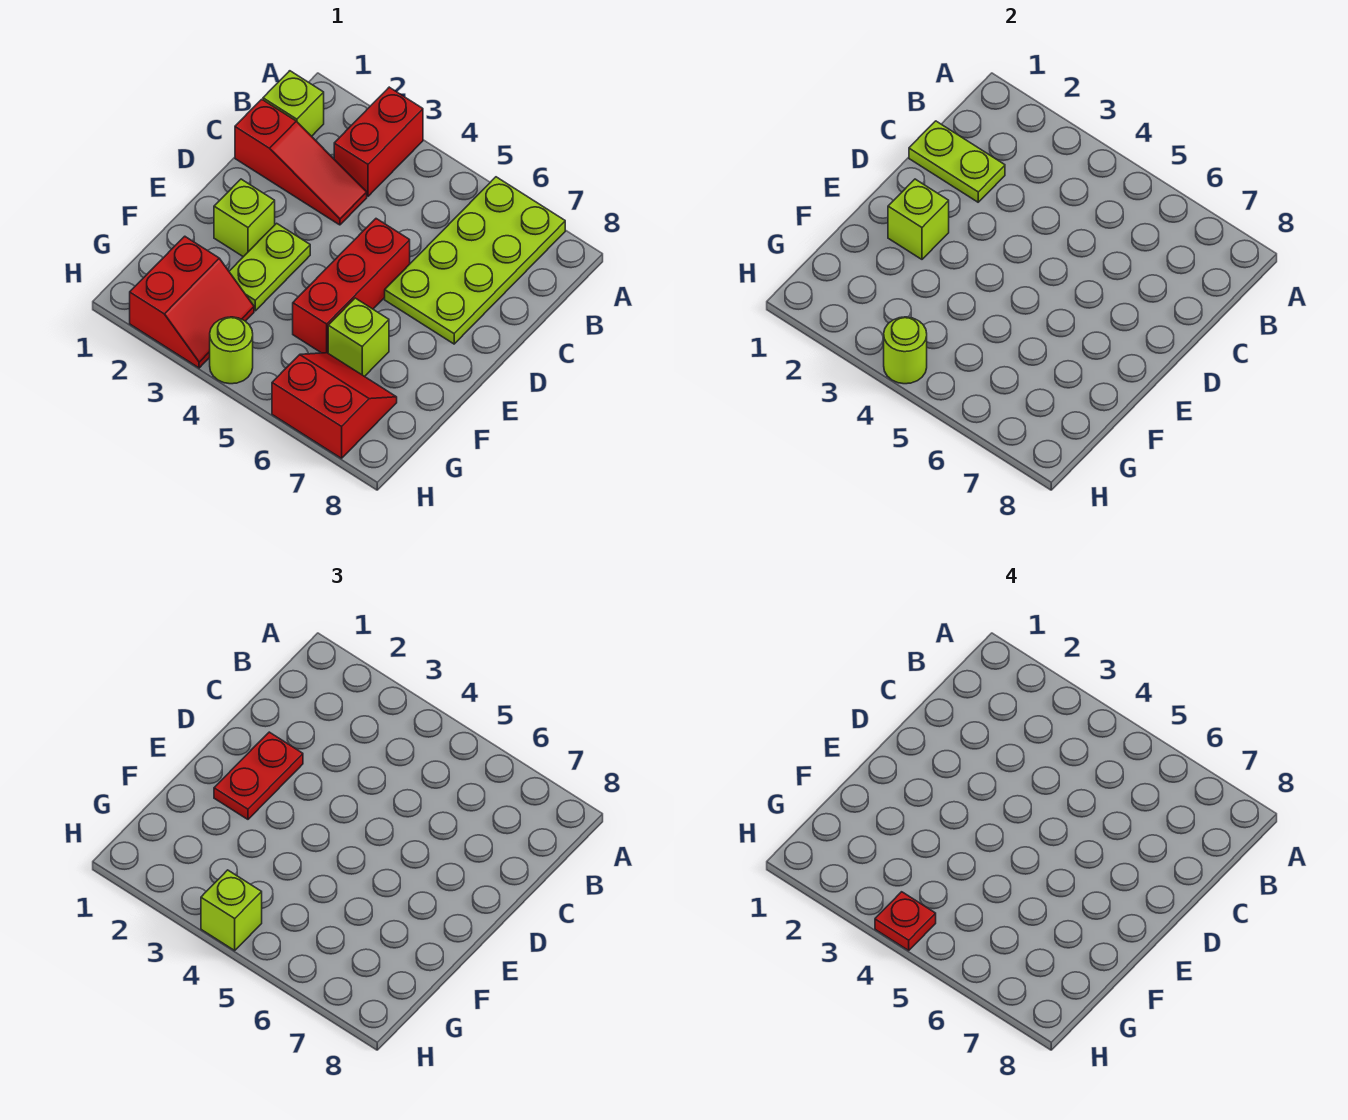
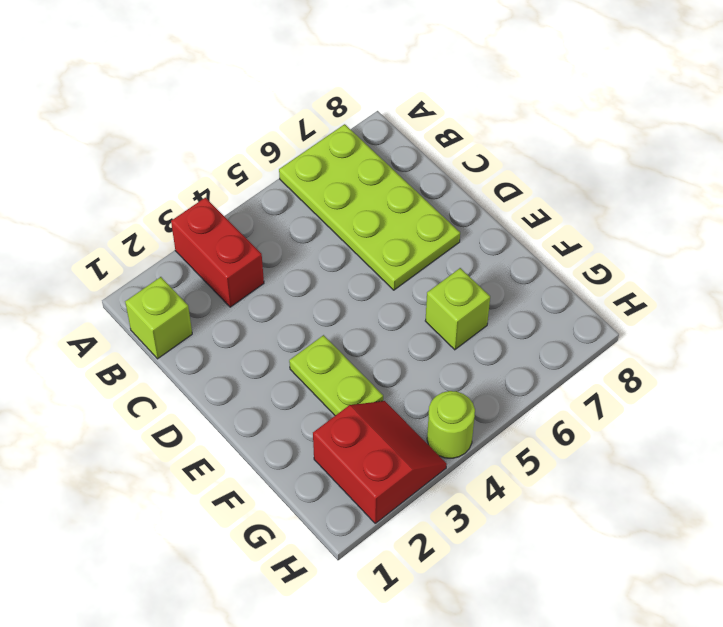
none -> red slope C1:C3 level 1 top 1
none -> red brick D5:F5 level 1
none -> lime brick E2 level 1

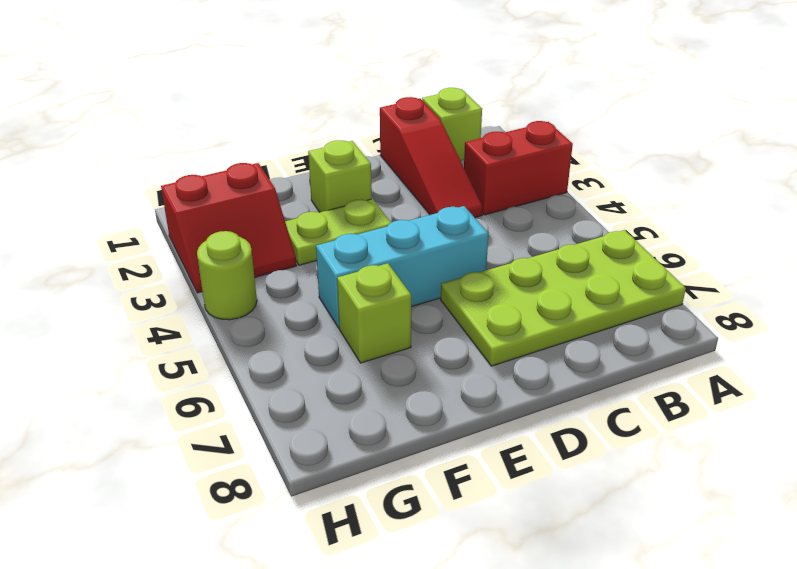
cyan brick D5:F5 level 1 -> red brick D5:F5 level 1
none -> red slope G6:H7 level 1 top H
none -> lime plate C1:C2 level 2
none -> lime brick E2 level 2

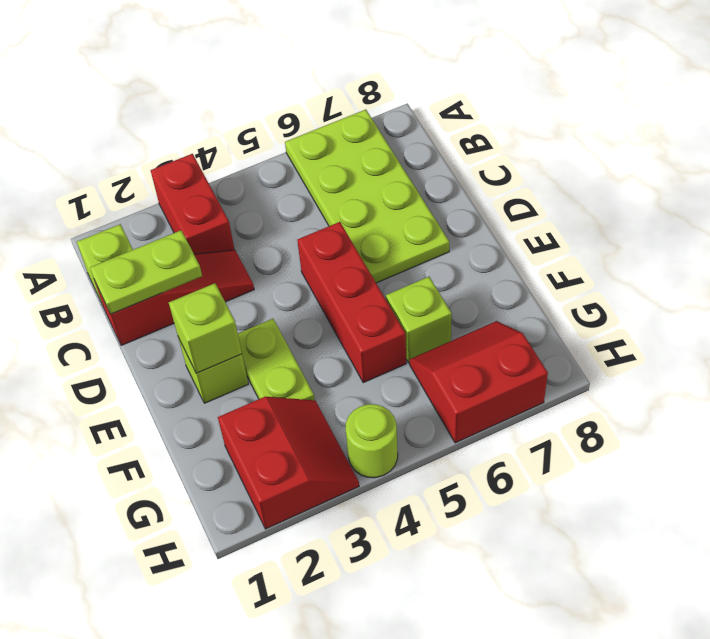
none -> lime round brick H4 level 2
none -> red plate D2:E2 level 3
none -> lime brick H4 level 3

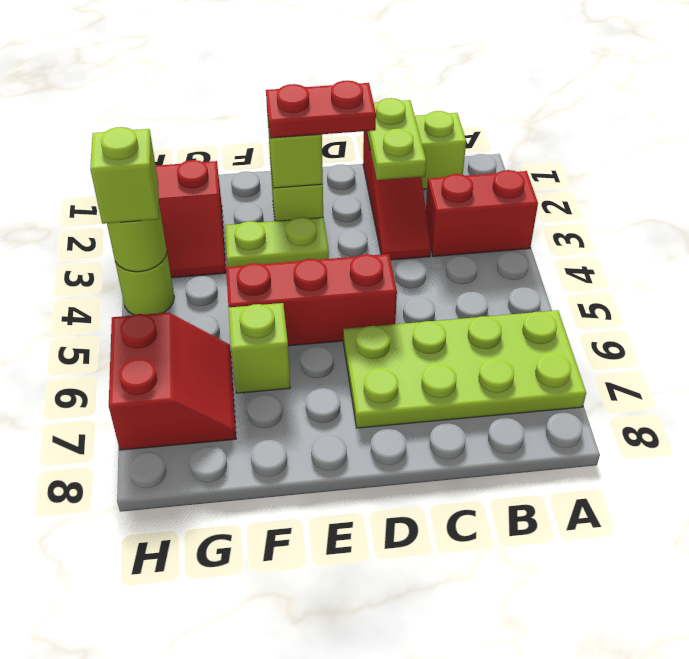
none -> red plate H4 level 4

